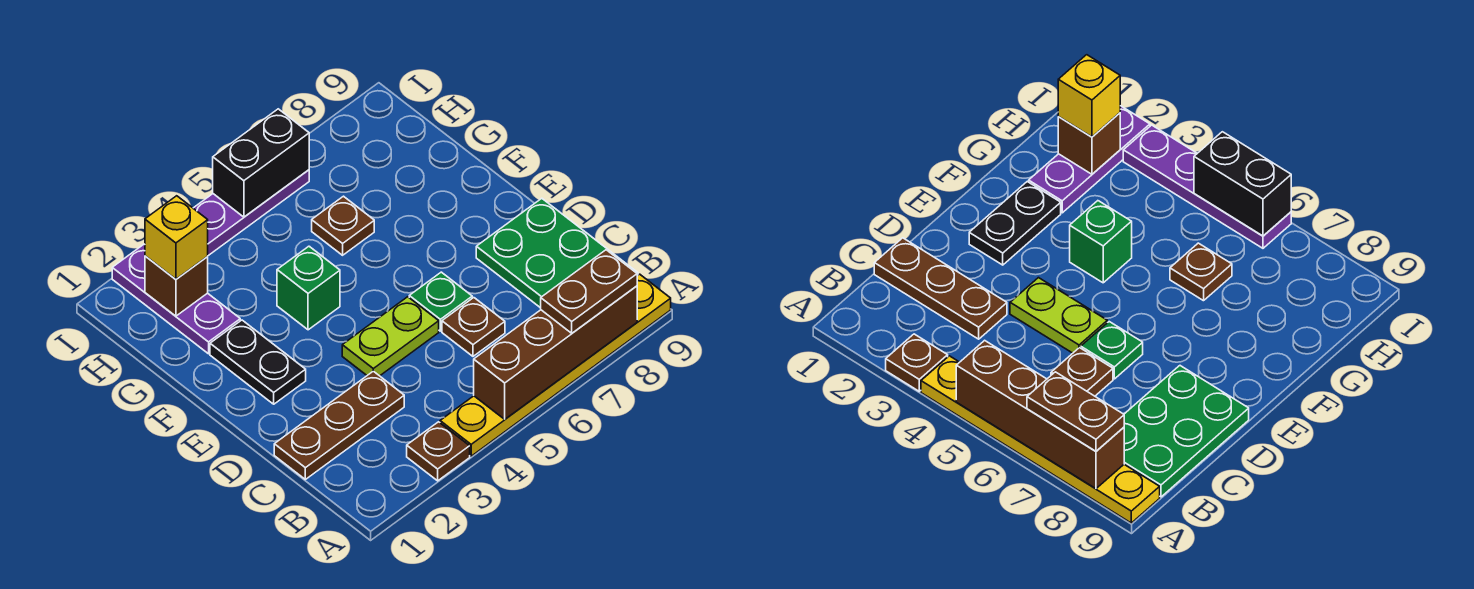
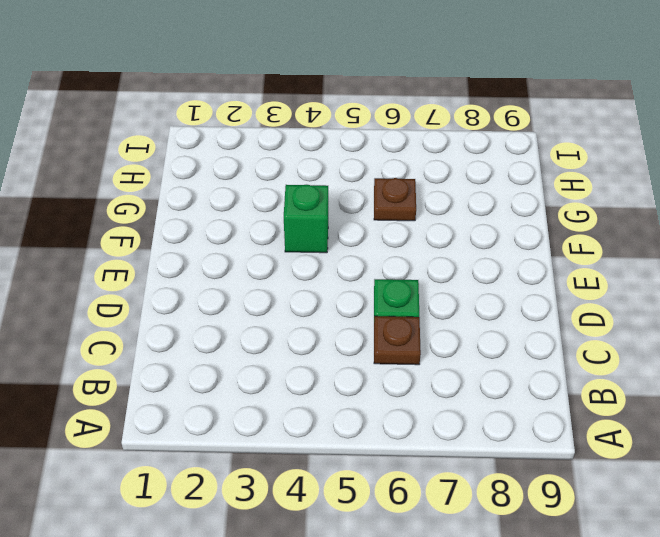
none -> brown plate A3 level 1
none -> yellow plate A4:A9 level 1
none -> green plate B8:D9 level 1

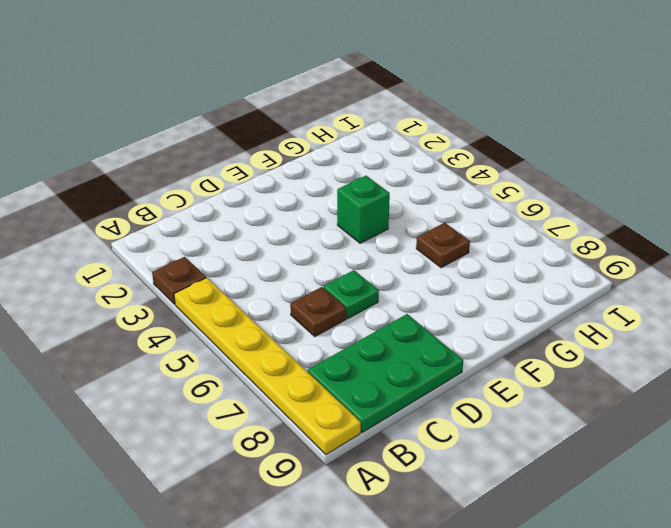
none -> brown plate C1:C3 level 1
none -> lime plate D4:D5 level 1
none -> black plate E2:F2 level 1

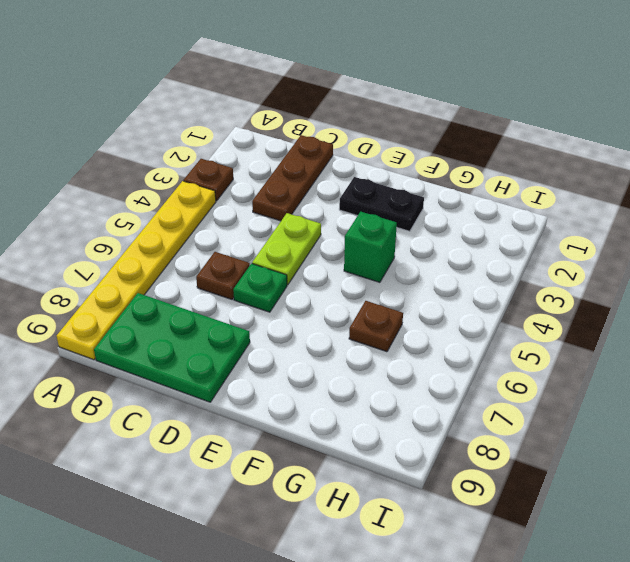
none -> purple plate G2:I2 level 1
none -> purple plate I3:I6 level 1
none -> brown brick A5:A8 level 2

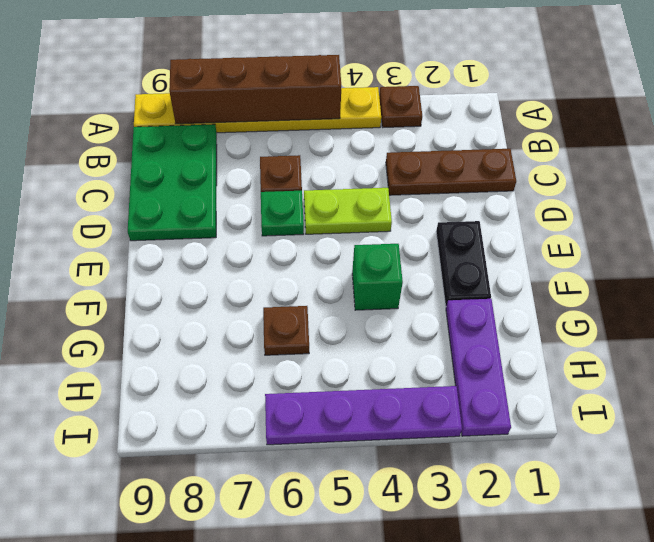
none -> brown brick H2 level 2
none -> black brick I5:I6 level 2
none -> brown plate A7:A8 level 3

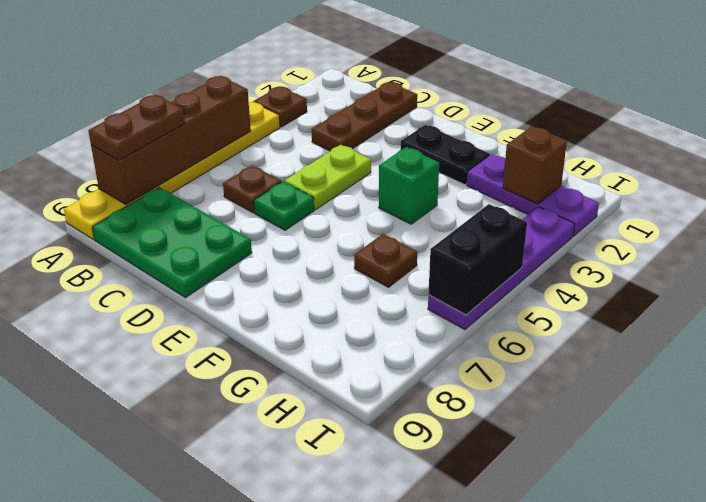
none -> yellow brick H2 level 3

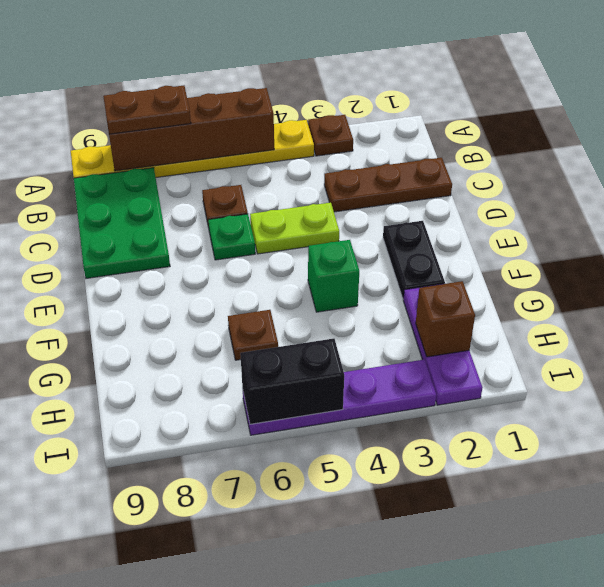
none -> yellow brick H2 level 3

